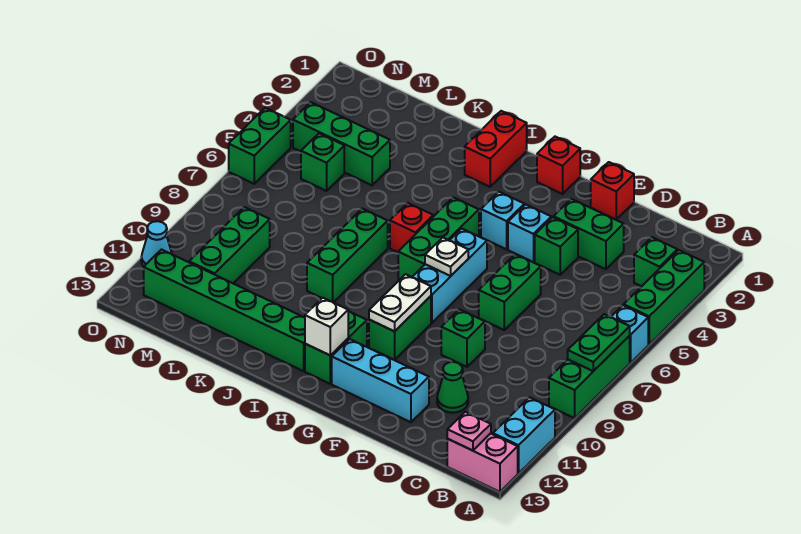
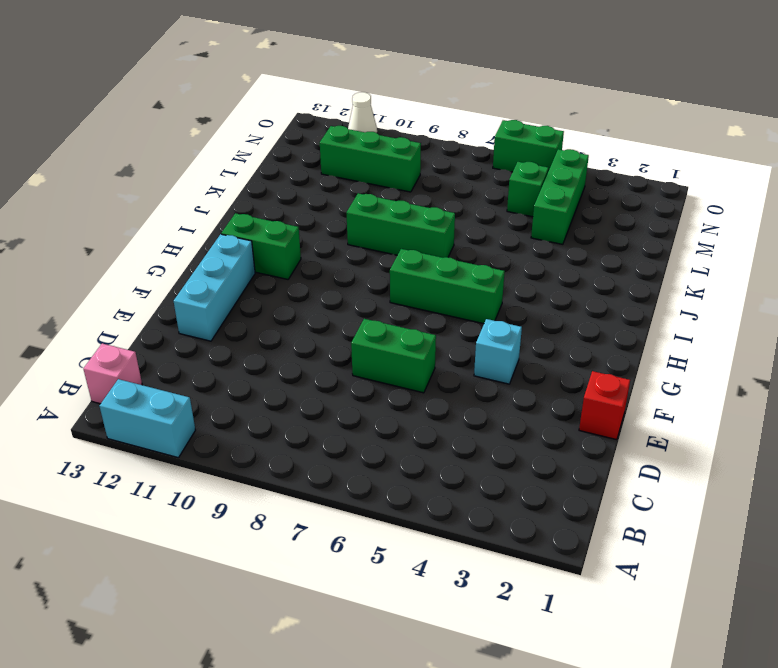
pink brick B13 level 1 -> pink brick A13:B13 level 1
white cone O11 level 1 -> cyan cone O11 level 1
none -> green brick A3:A5 level 1
none -> cyan brick A6 level 1
none -> green brick A7:A9 level 1
none -> green brick B3 level 1

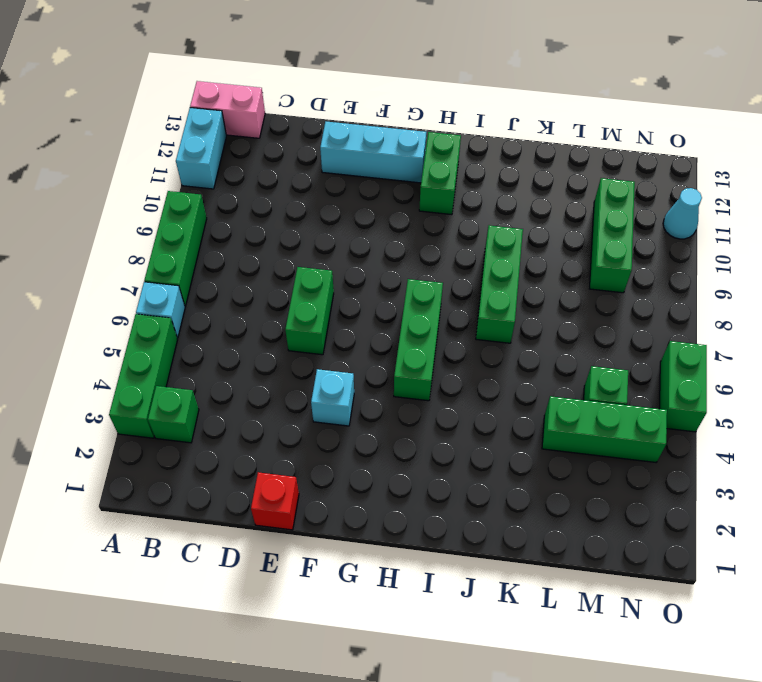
none -> green brick D3:E3 level 1
none -> green cone D11 level 1
none -> green brick E4 level 1
none -> green brick E9 level 1

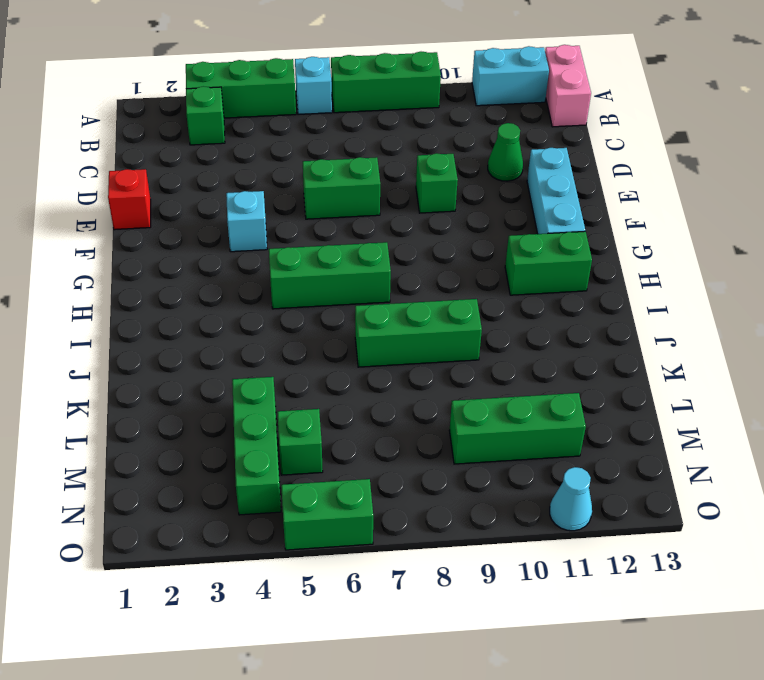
none -> green brick D3:E3 level 1
none -> green brick E4 level 1
none -> red brick G1 level 1
none -> cyan brick G4 level 1

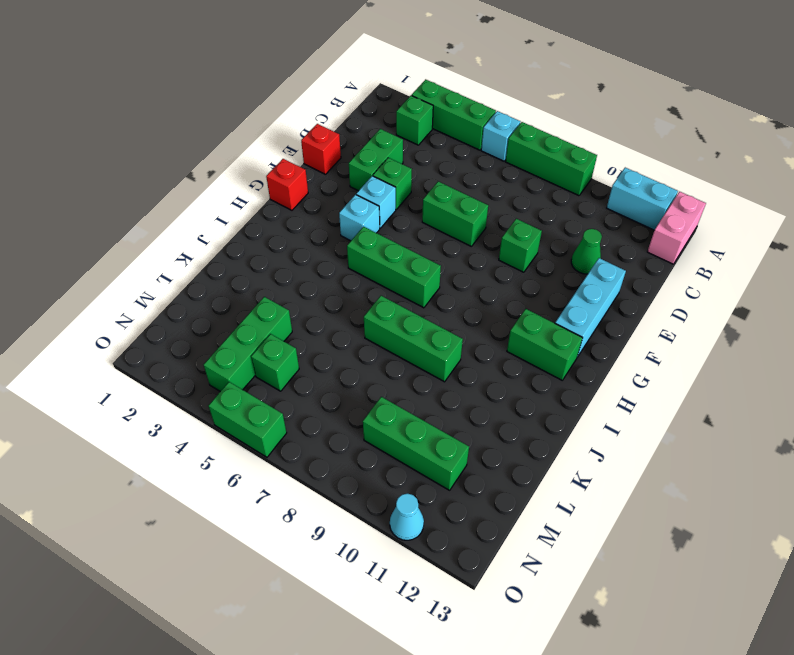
none -> cyan brick G6:G8 level 1
none -> green brick G9:G10 level 1
none -> red brick I1:I2 level 1
none -> red brick I6 level 1

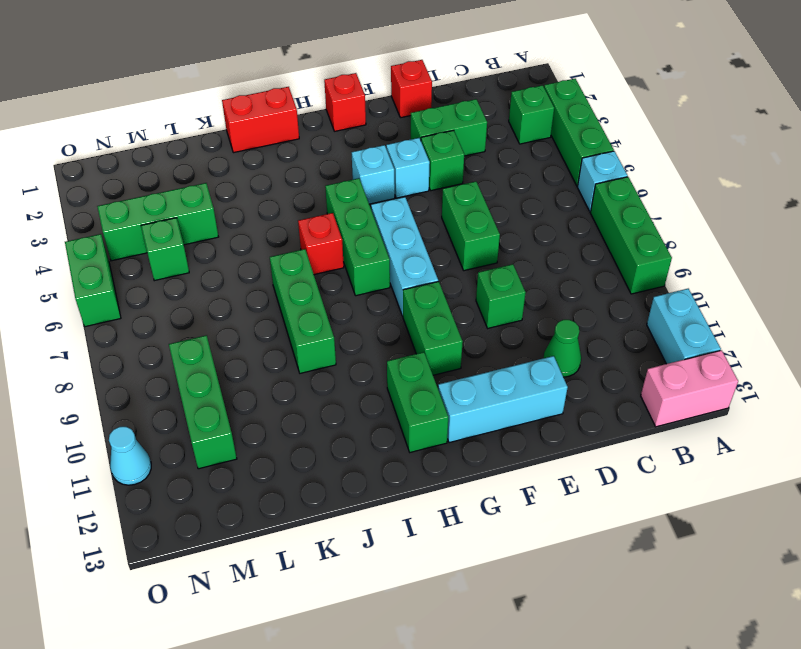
red brick I1:J1 level 1 -> red brick I1:I2 level 1
none -> green brick I12:N12 level 1
none -> green plate A7:A8 level 2
none -> pink plate B13 level 2
none -> white plate G7 level 2

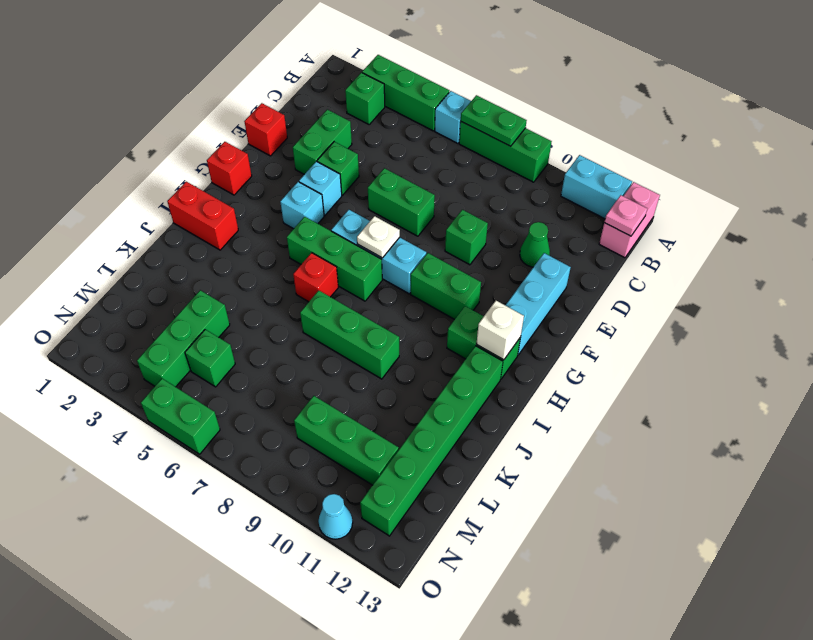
none -> white plate G9:G10 level 2

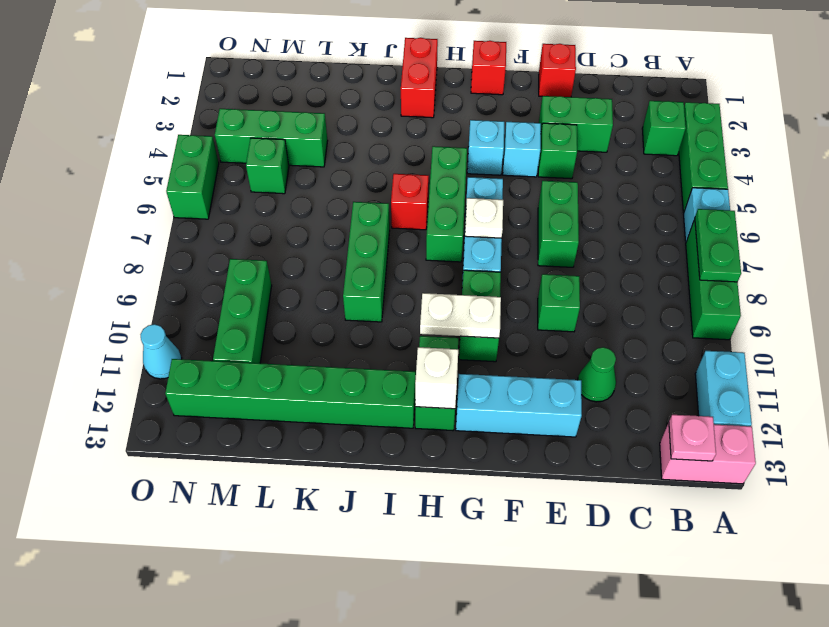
white plate G10:H10 level 2 -> white plate G9:G10 level 2

